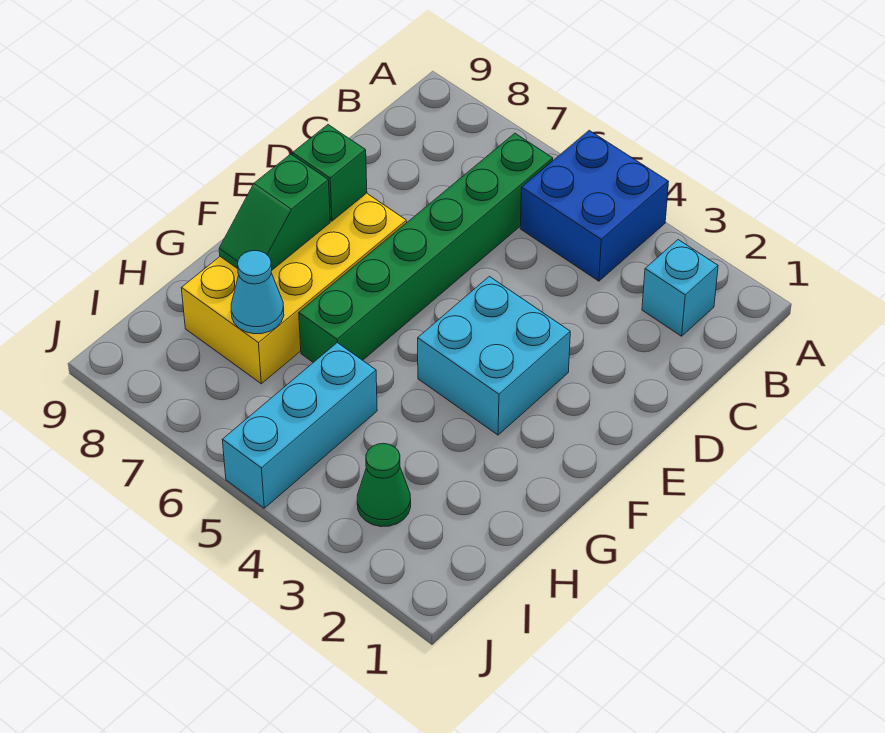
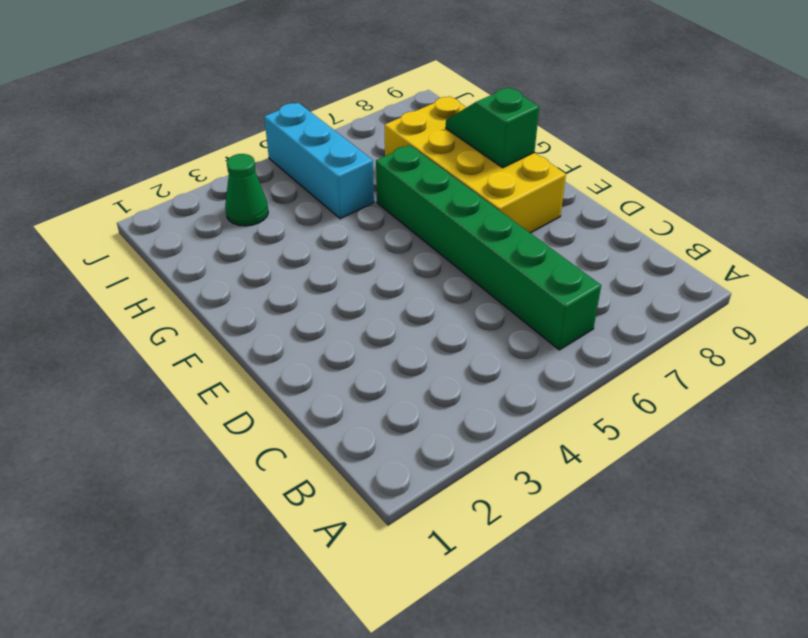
none -> blue brick A4:B5 level 1
none -> cyan brick B2 level 1

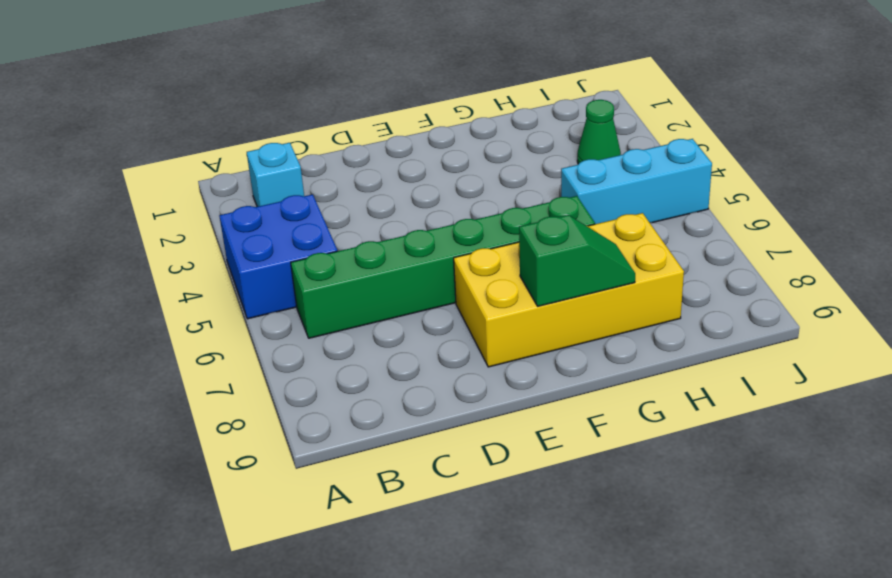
none -> cyan brick E3:F4 level 1
none -> green brick E8 level 2

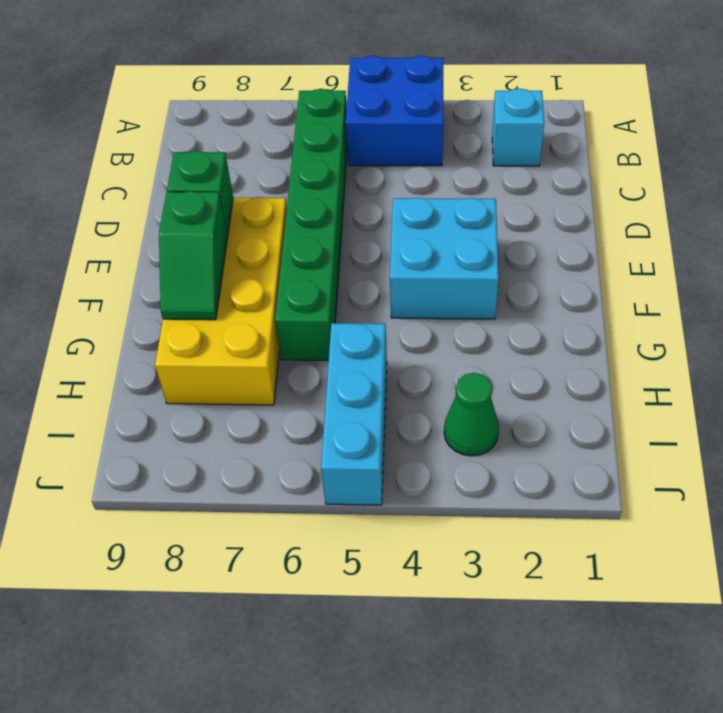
none -> cyan cone H7 level 2

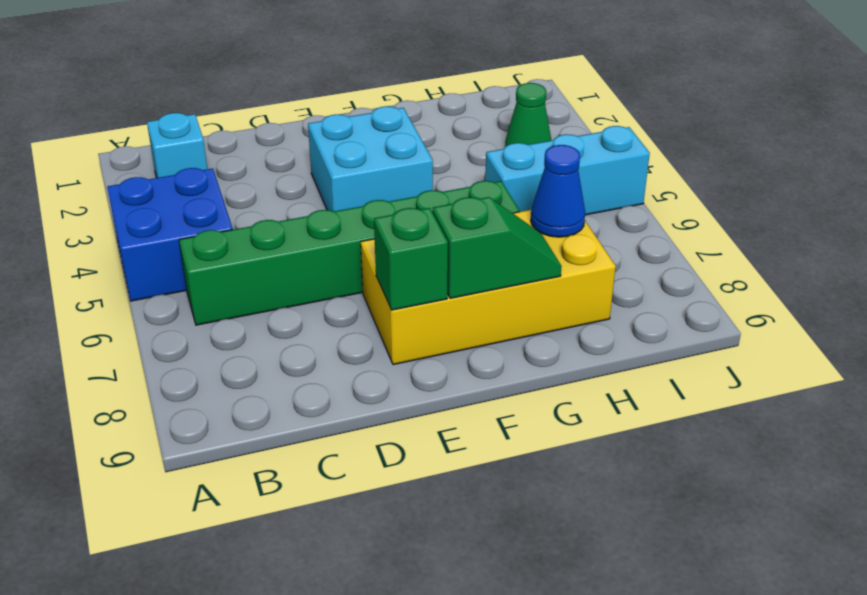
blue cone H7 level 2 -> cyan cone H7 level 2

